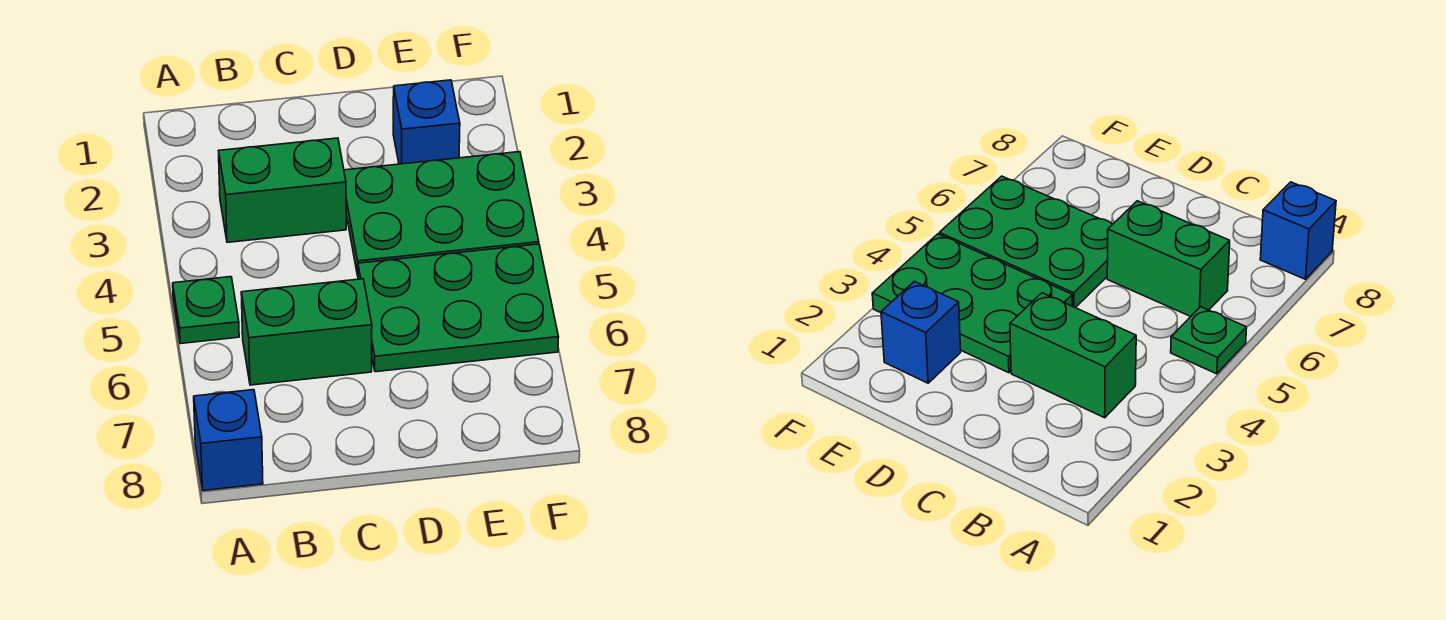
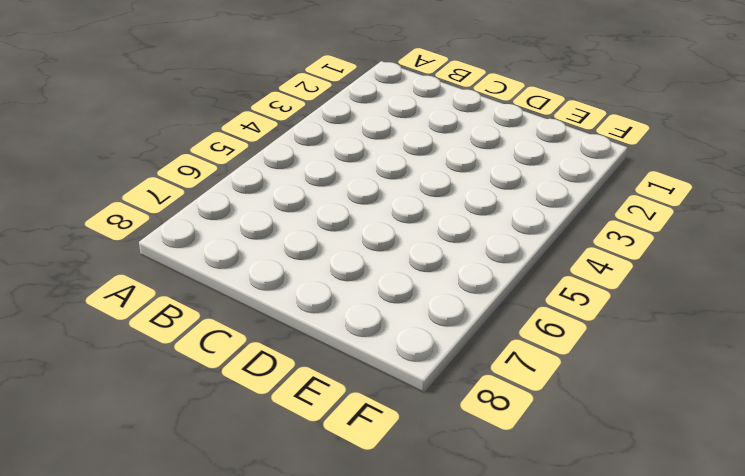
none -> green plate A5 level 1
none -> blue brick A8 level 1

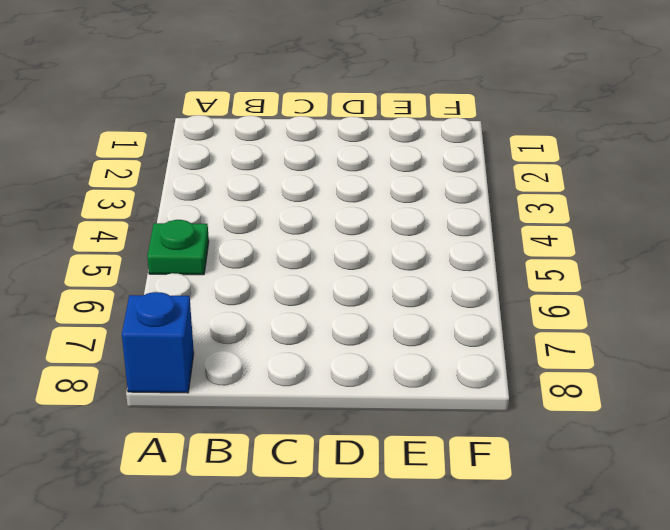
none -> green brick B3:C3 level 1
none -> green brick B6:C6 level 1

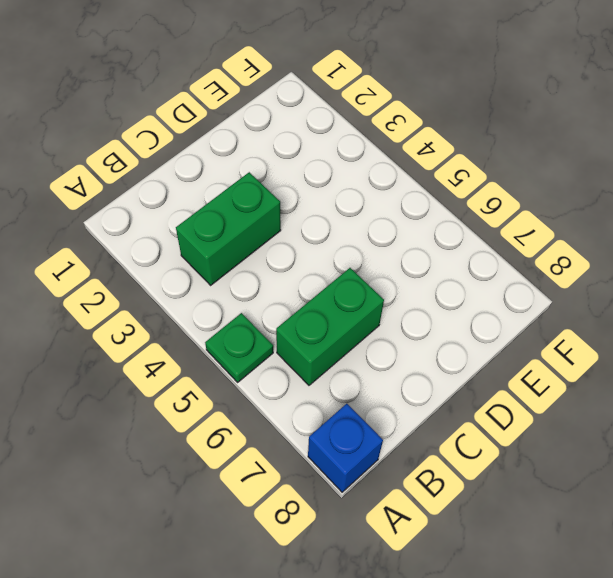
none -> green plate D3:F4 level 1
none -> green plate D5:F6 level 1

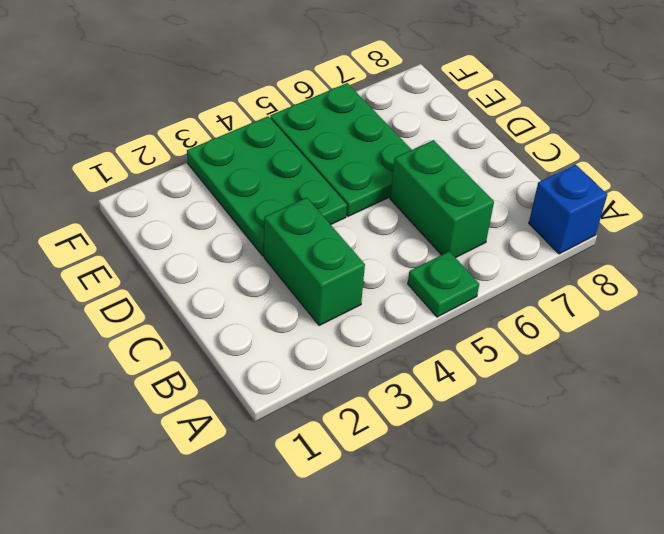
none -> blue brick E2 level 1

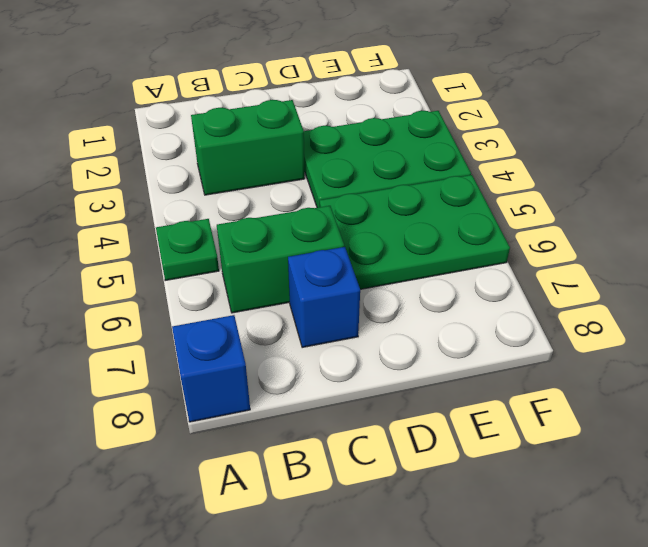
blue brick C7 level 1 -> blue brick E2 level 1

